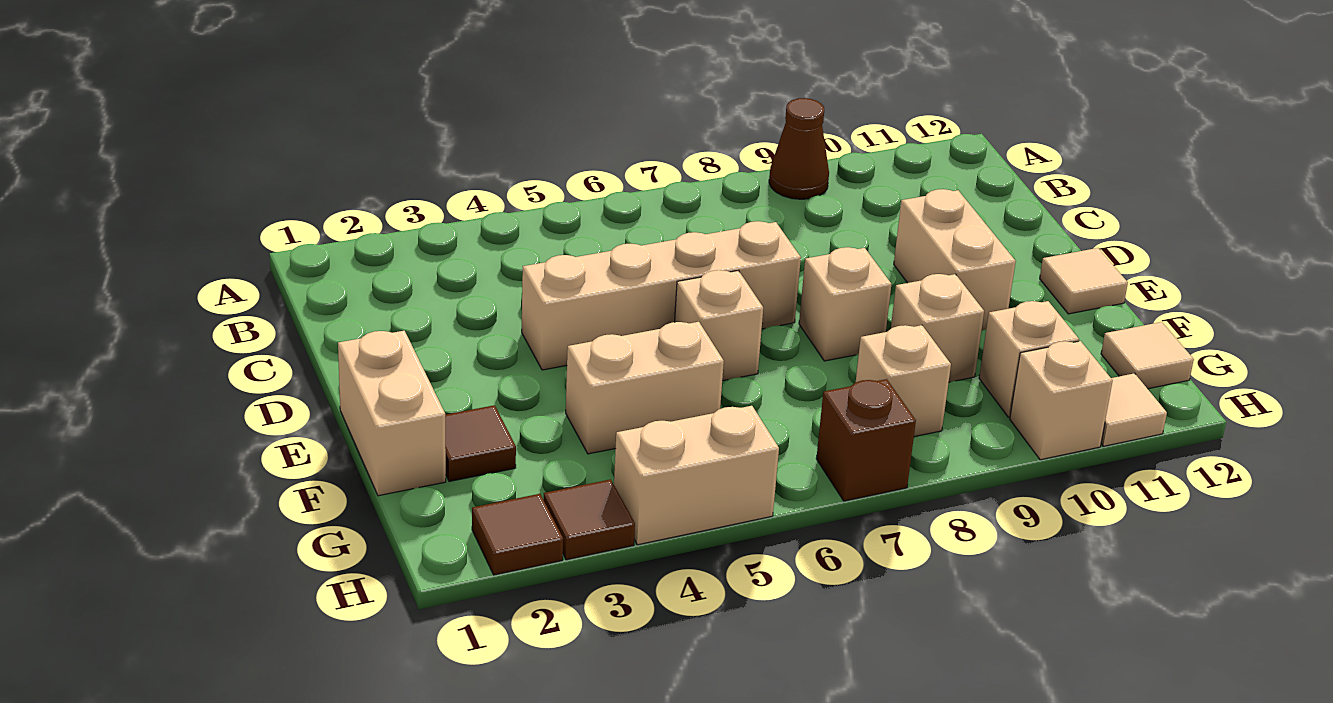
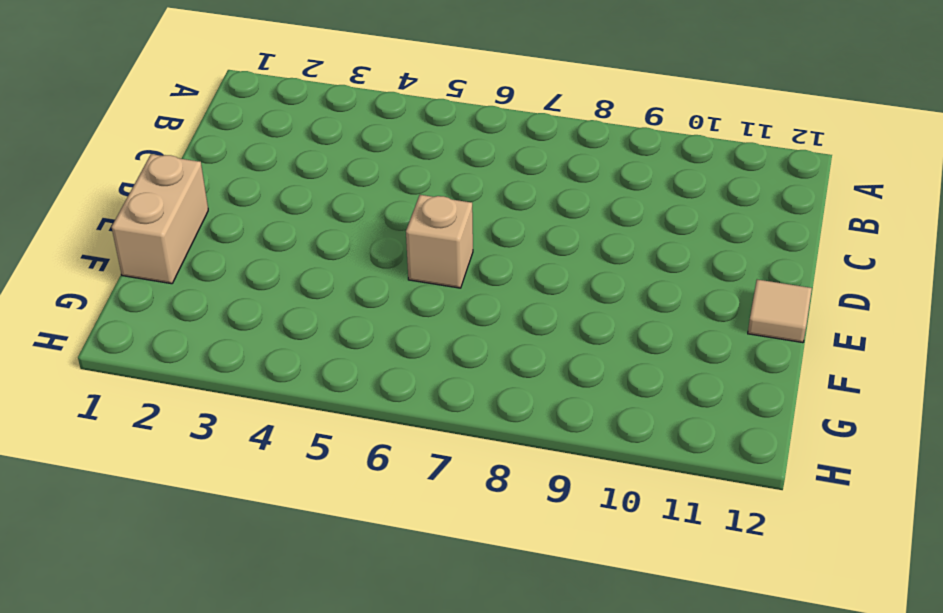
none -> brown cone A9 level 1
none -> tan brick D4:D7 level 1
none -> tan brick D10:E10 level 1

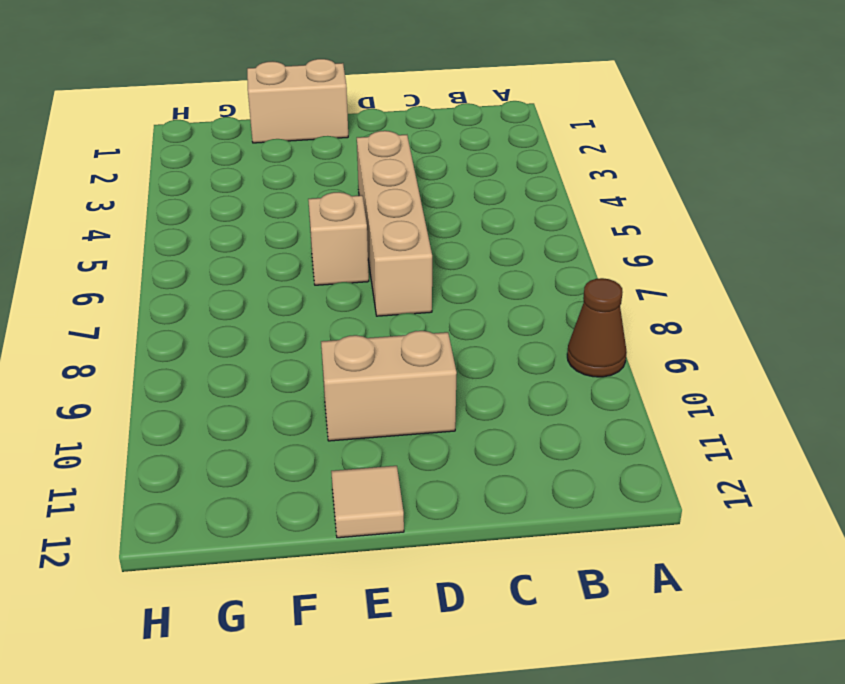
none -> tan brick E8 level 1
none -> brown tile F2 level 1
none -> tan brick F4:F5 level 1

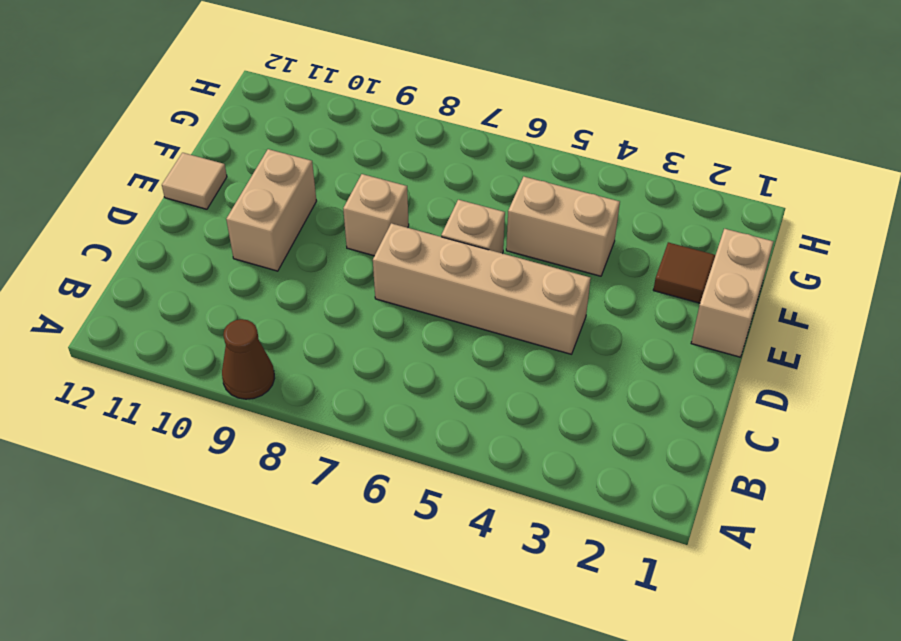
none -> tan brick F9 level 1
none -> tan brick G8 level 1
none -> tan brick G10 level 1

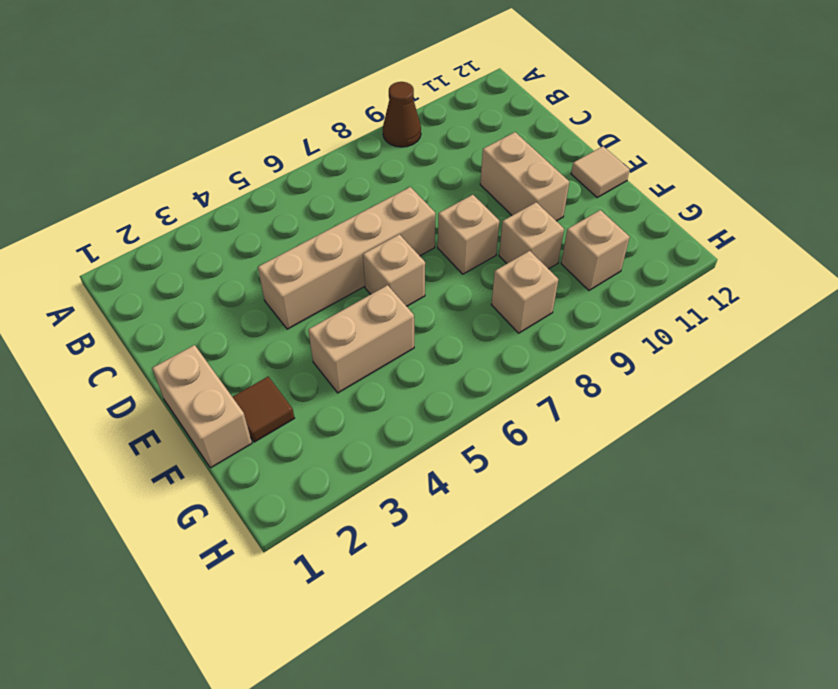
none -> tan tile G12 level 1
none -> brown tile H2 level 1
none -> brown tile H3 level 1

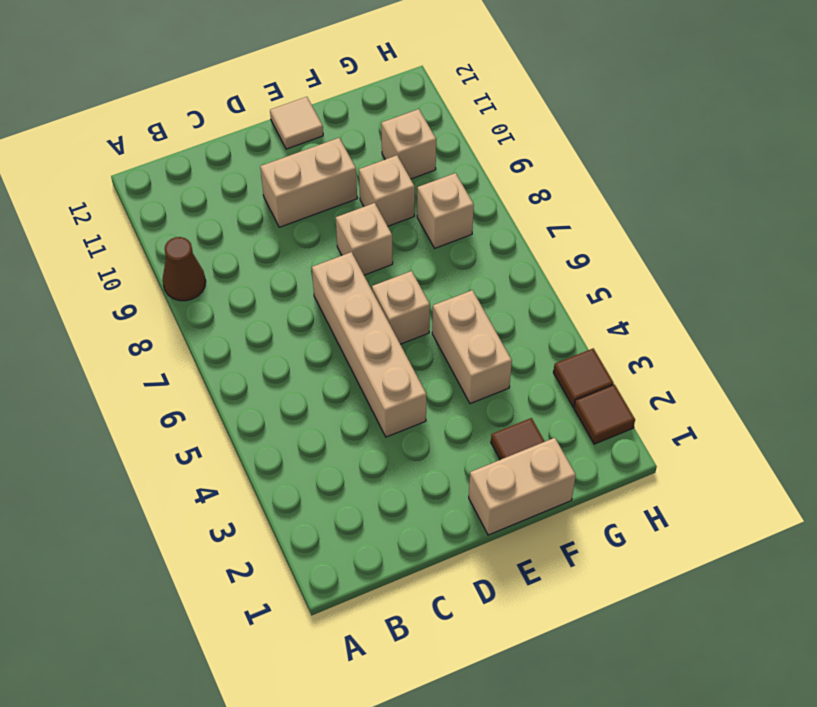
none -> tan tile G12 level 1
none -> tan brick H4:H5 level 1
none -> brown brick H7 level 1

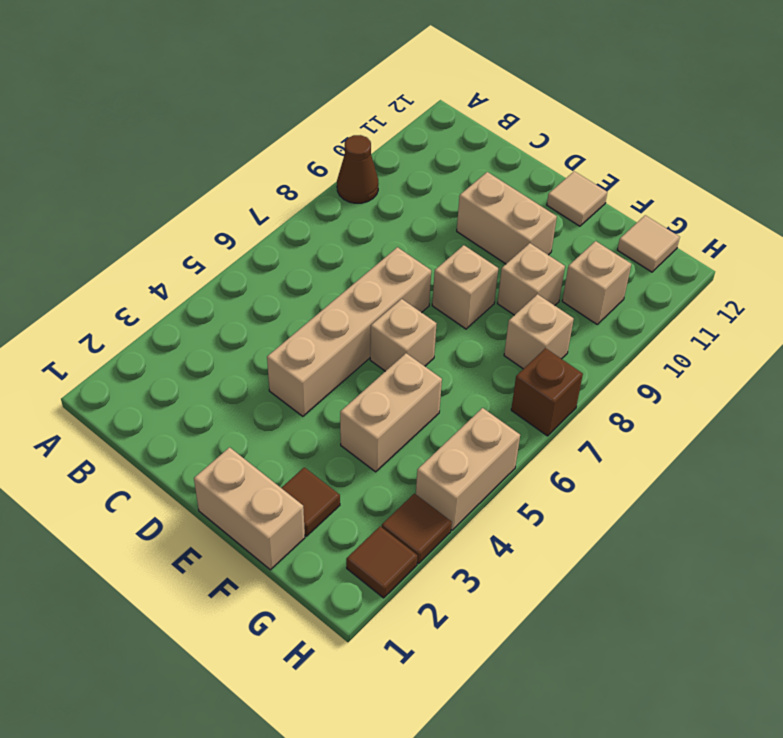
none -> tan brick H10 level 1
none -> tan tile H11 level 1

